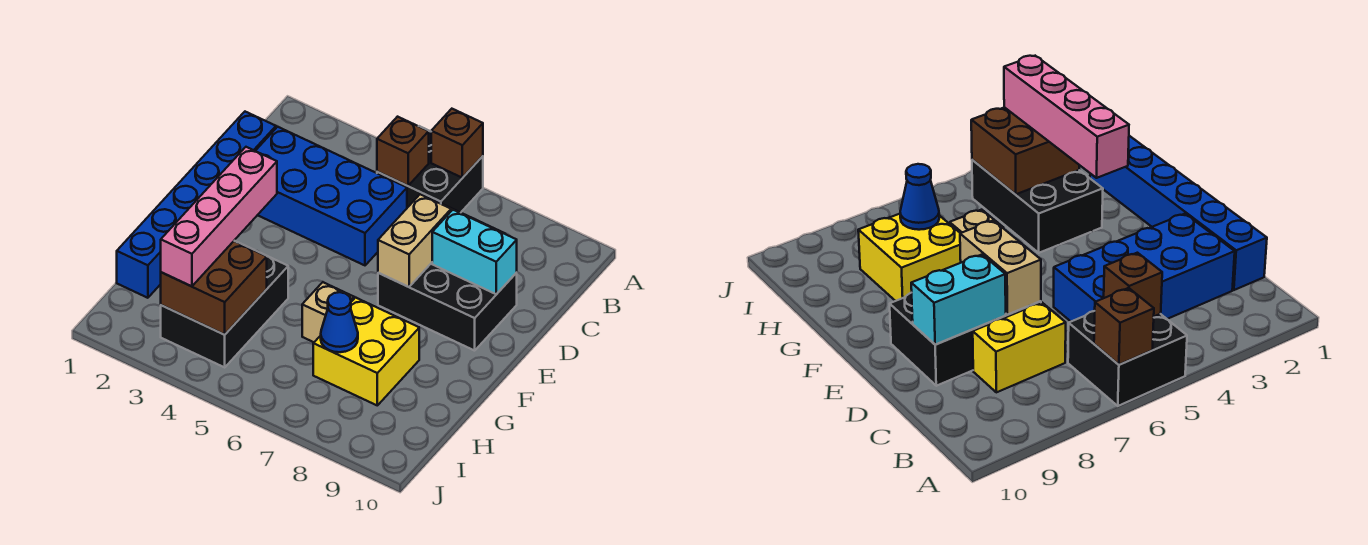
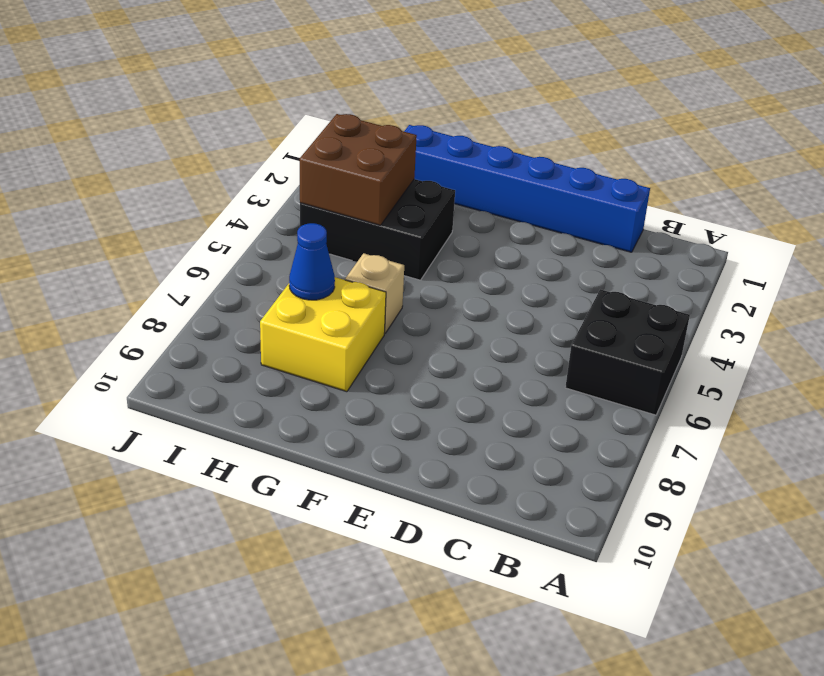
none -> blue brick C2:D5 level 1
none -> yellow brick C7:C8 level 1
none -> black brick D7:E9 level 1

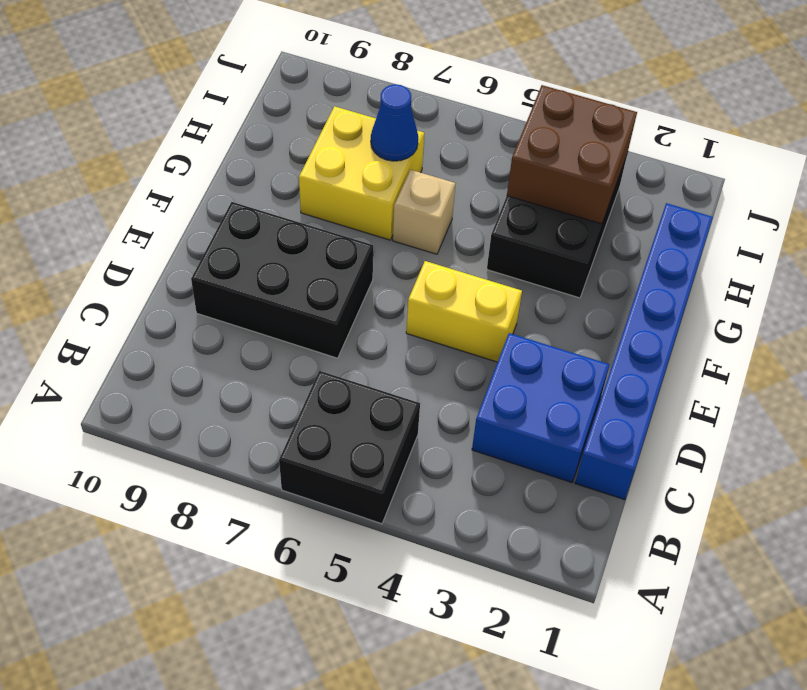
blue brick C2:D3 level 1 -> blue brick C2:D5 level 1
yellow brick E4:E5 level 1 -> yellow brick C7:C8 level 1
none -> brown brick A6 level 2
none -> brown brick B5 level 2
none -> tan brick D7:E7 level 2

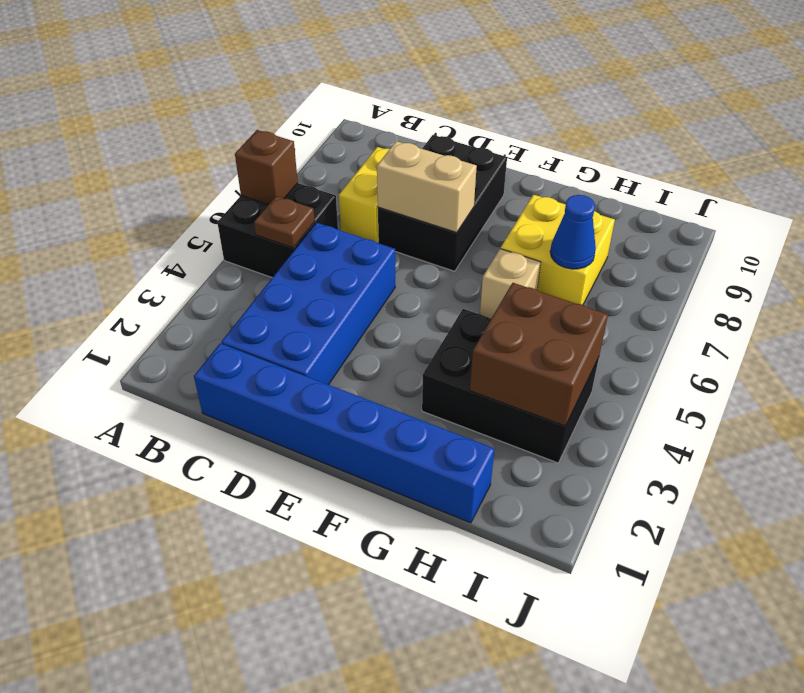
brown plate B5 level 2 -> brown brick B5 level 2
none -> cyan brick D8:D9 level 2
none -> pink brick F3:I3 level 3

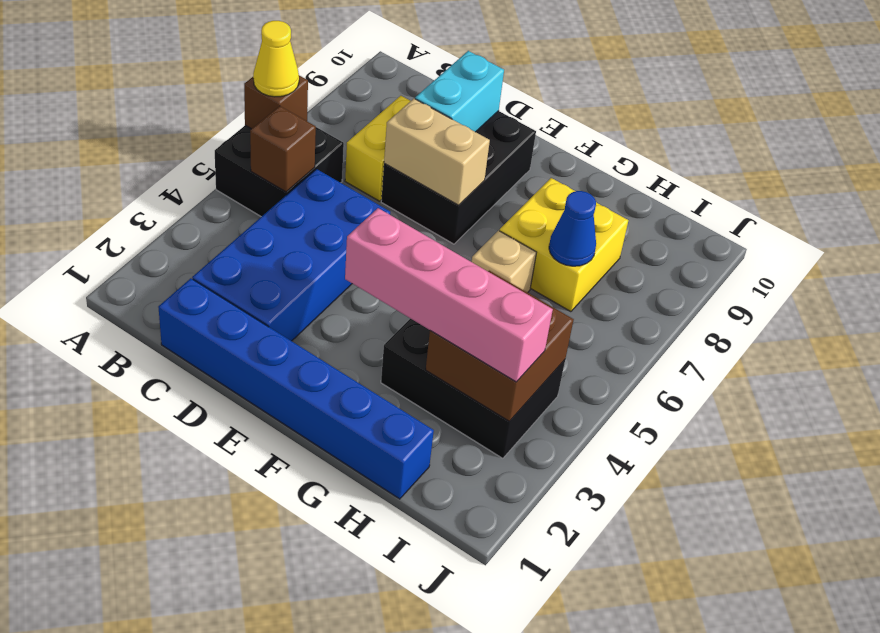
yellow cone A6 level 3 -> none

